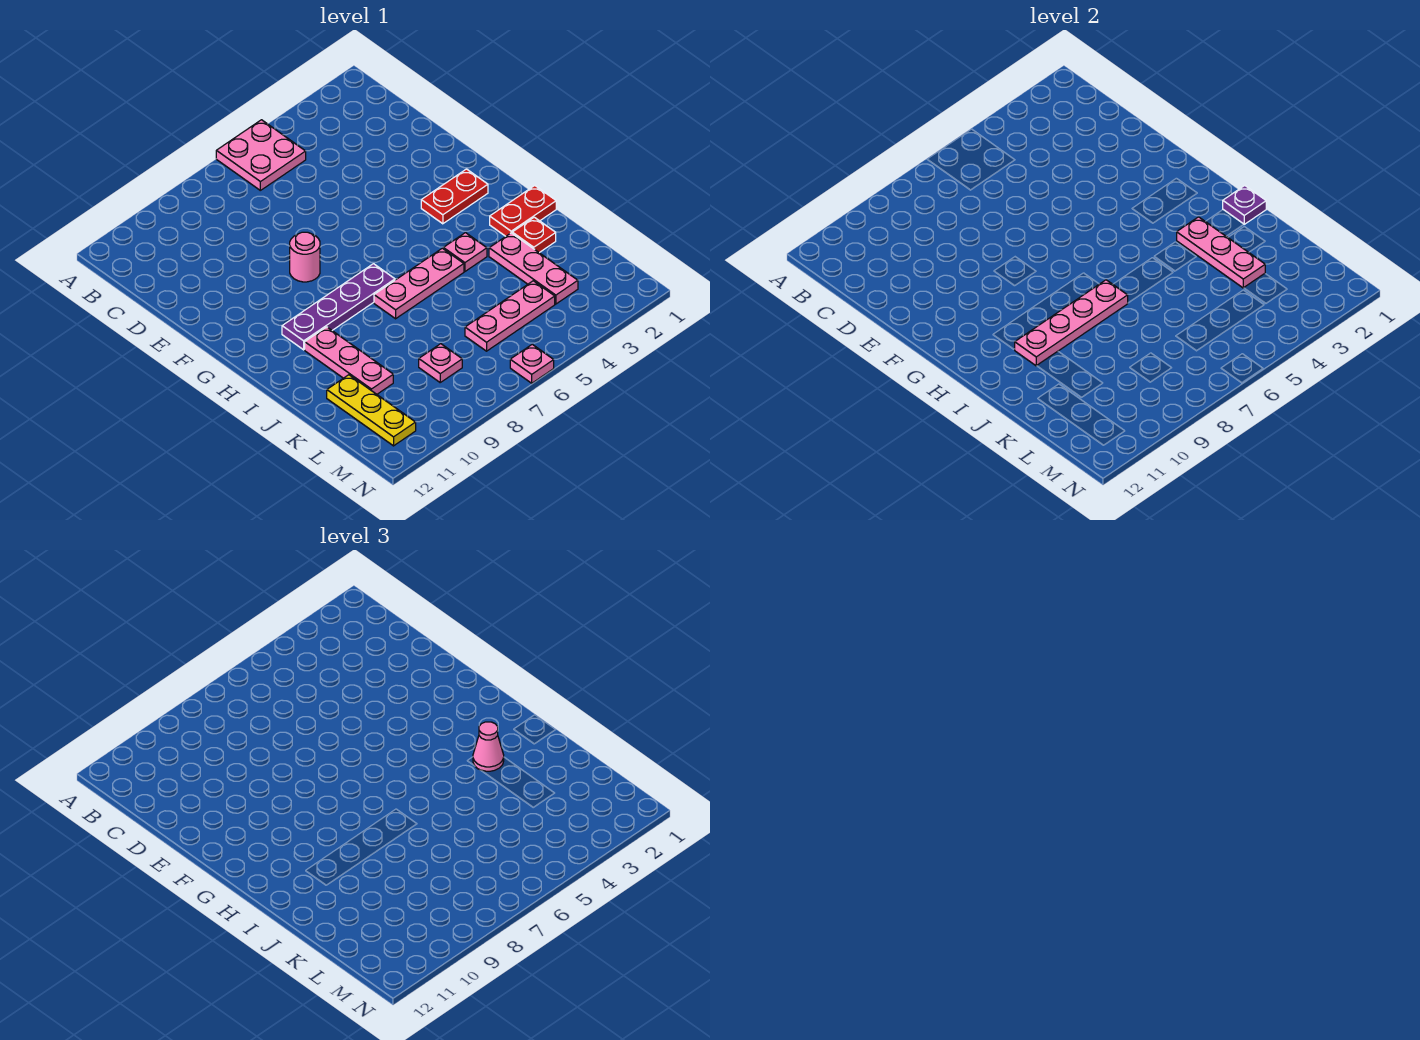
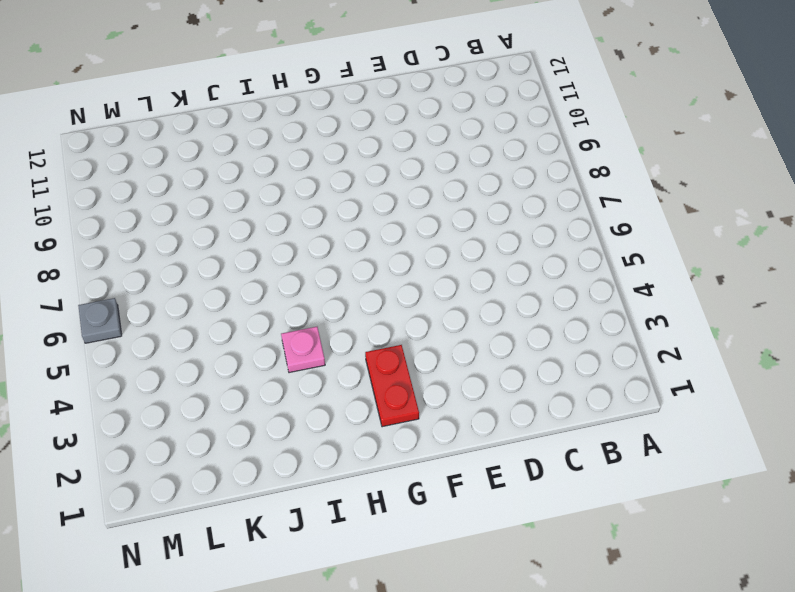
grey plate N6 level 1 -> pink plate N6 level 1
none -> pink plate A5:B6 level 1
none -> pink round brick F8 level 1
none -> purple plate H7:H10 level 1

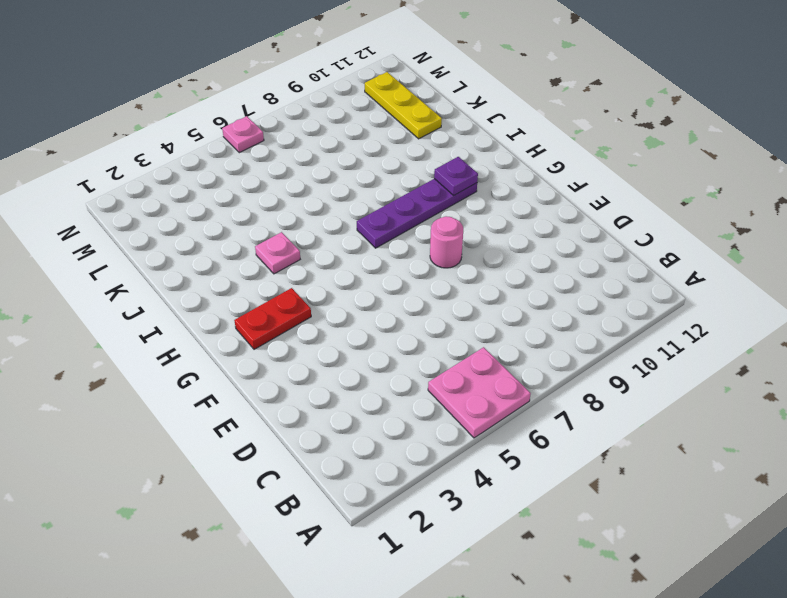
purple plate H10 level 2 -> purple plate I1 level 2
none -> red plate I1:I2 level 1
none -> pink plate I5:I7 level 1
none -> pink plate I10:K10 level 1

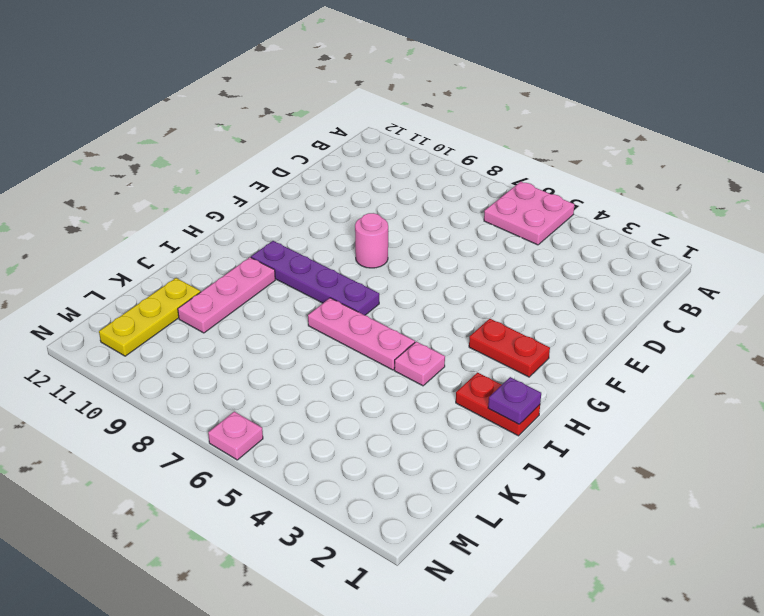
none -> red plate J2 level 1
none -> pink plate J3:L3 level 1
none -> pink plate L4:L6 level 1

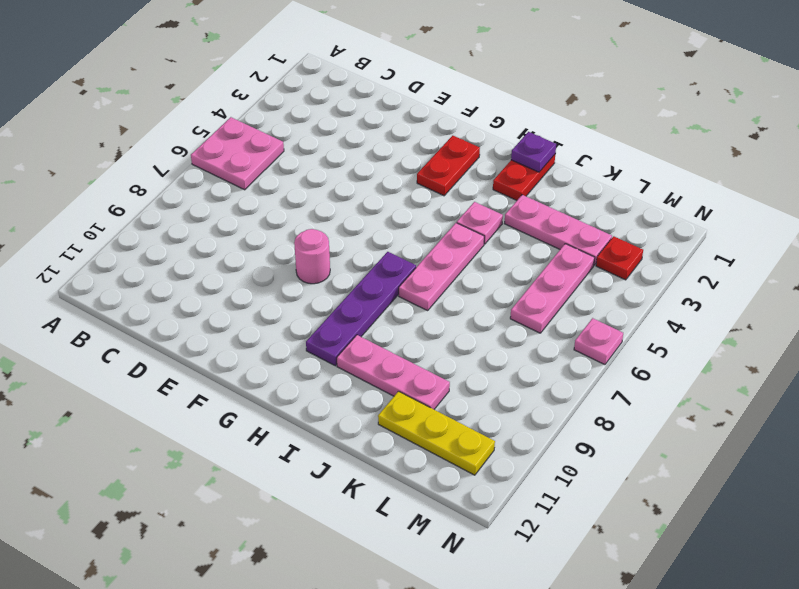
red plate M3 level 1 -> red plate J2 level 1
none -> pink plate L8 level 1
none -> pink plate I3:K3 level 2
none -> pink plate I7:I10 level 2

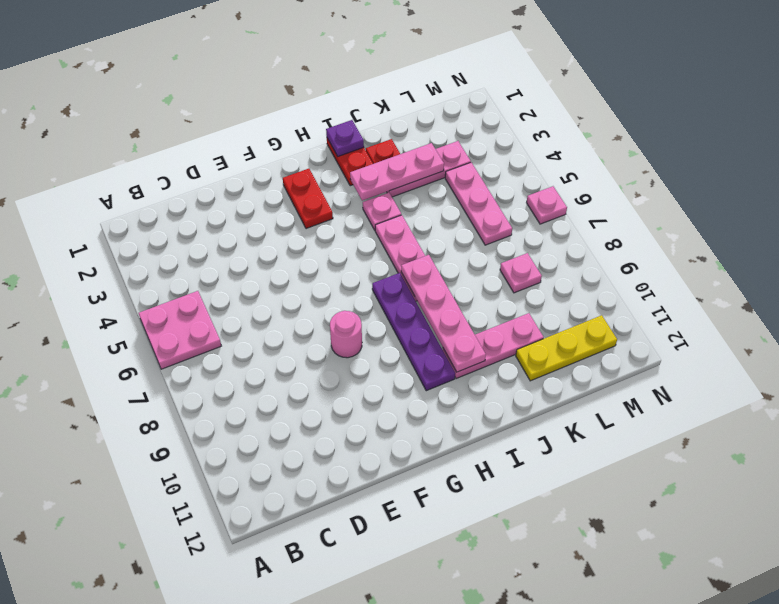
none -> pink cone I3 level 3

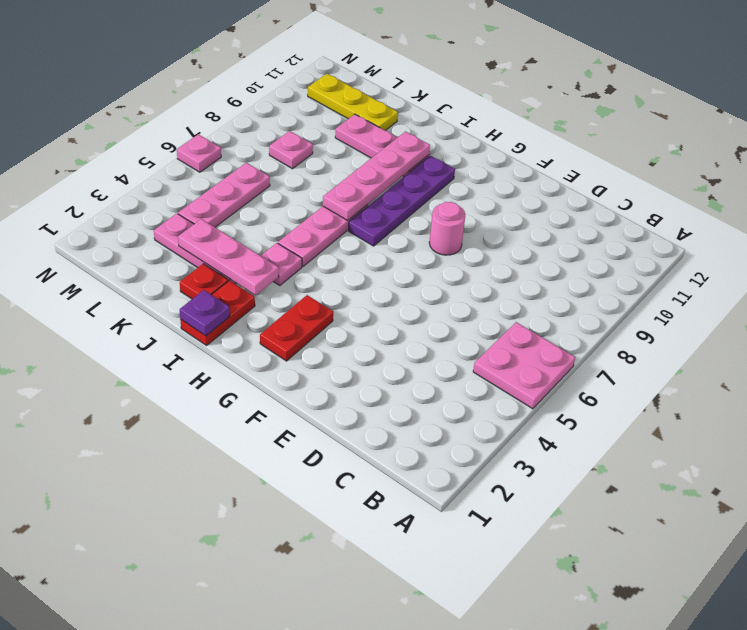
none -> pink cone I3 level 3

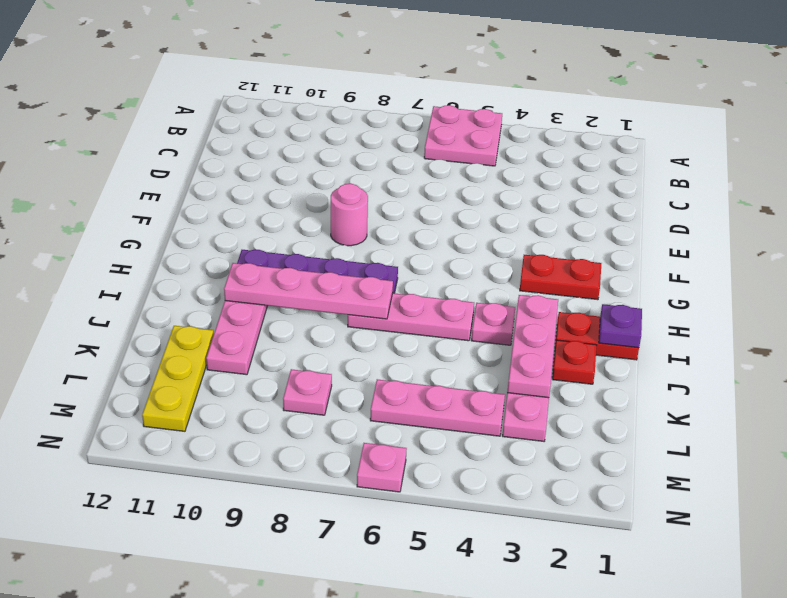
none -> pink cone I3 level 3

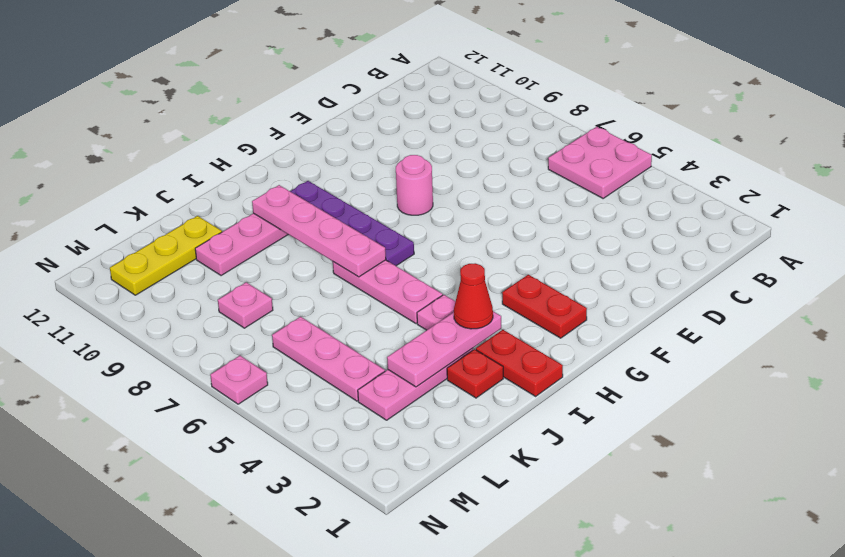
red cone I3 level 3 -> pink cone I3 level 3
none -> purple plate I1 level 2

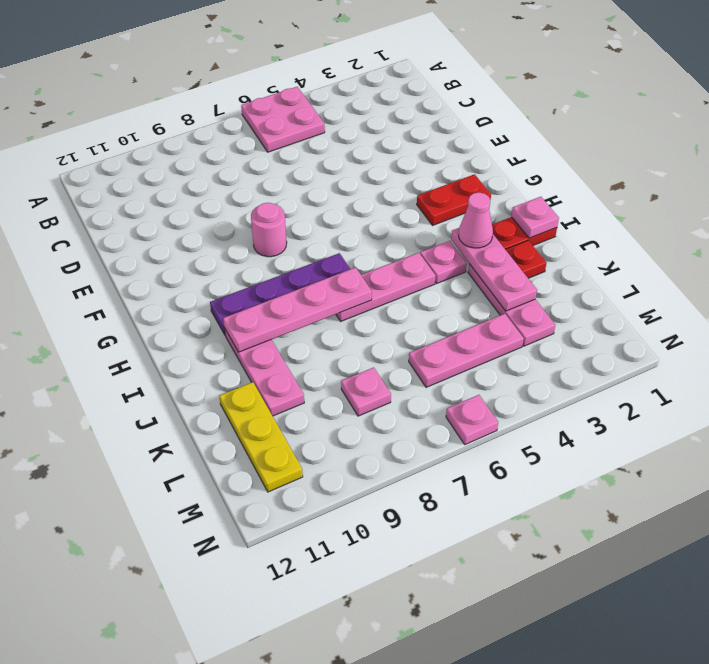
pink plate I1 level 2 -> purple plate I1 level 2

